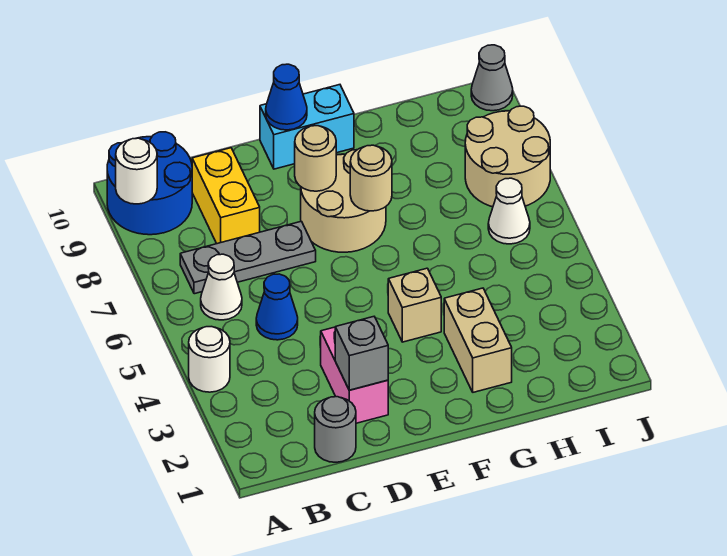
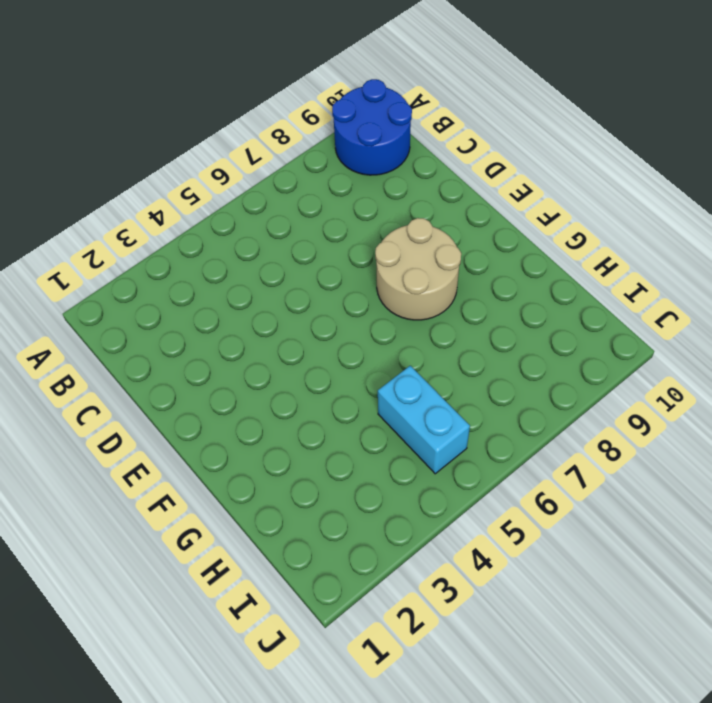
cyan brick H5:I5 level 1 -> cyan brick E10:F10 level 1
none -> white round brick A4 level 1
none -> white cone B6 level 1
none -> grey plate B7:D7 level 1

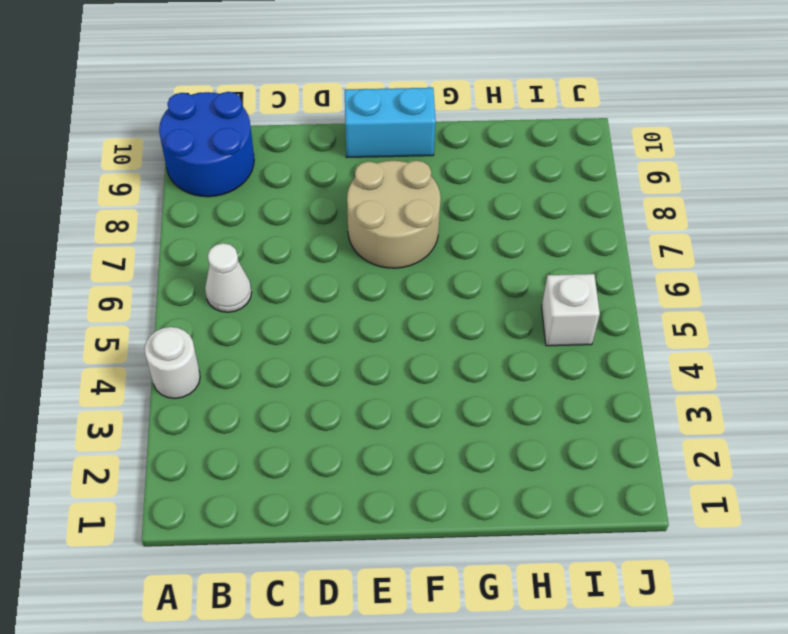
white brick I5 level 1 -> none
none -> grey plate B7:D7 level 1
none -> grey round brick C1 level 1
none -> blue cone C5 level 1

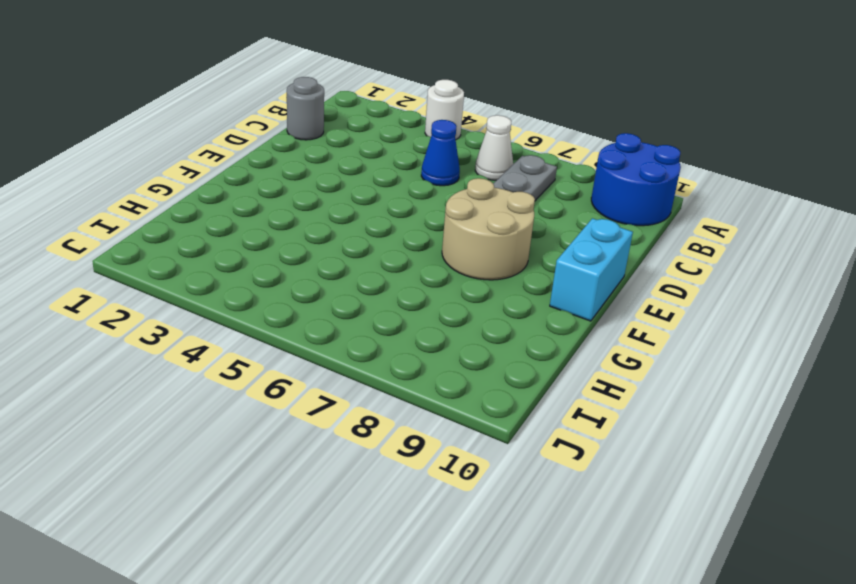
none -> yellow brick C8:C9 level 1
none -> pink brick D2:D3 level 1
none -> tan brick F4 level 1

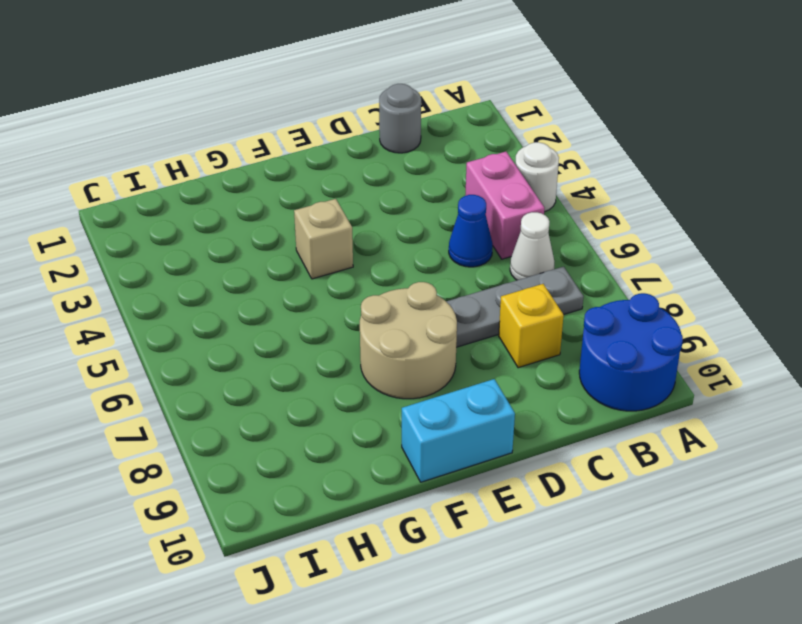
pink brick B4:B5 level 1 -> pink brick D2:D3 level 1
yellow brick C8 level 1 -> yellow brick C8:C9 level 1
none -> tan brick G2:G3 level 1
none -> white cone I6 level 1
none -> tan round brick I7:J8 level 1

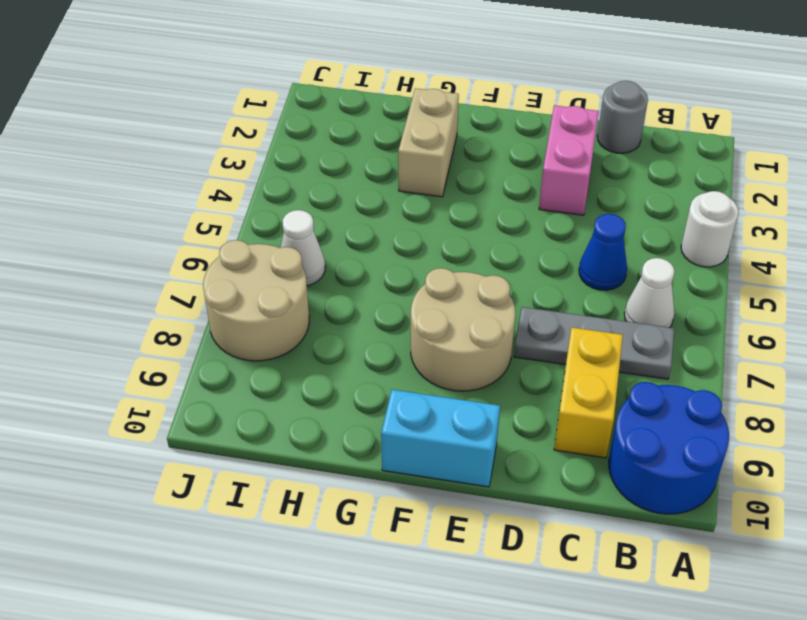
none -> tan brick F4 level 1
none -> grey cone J10 level 1
none -> white round brick A9 level 2

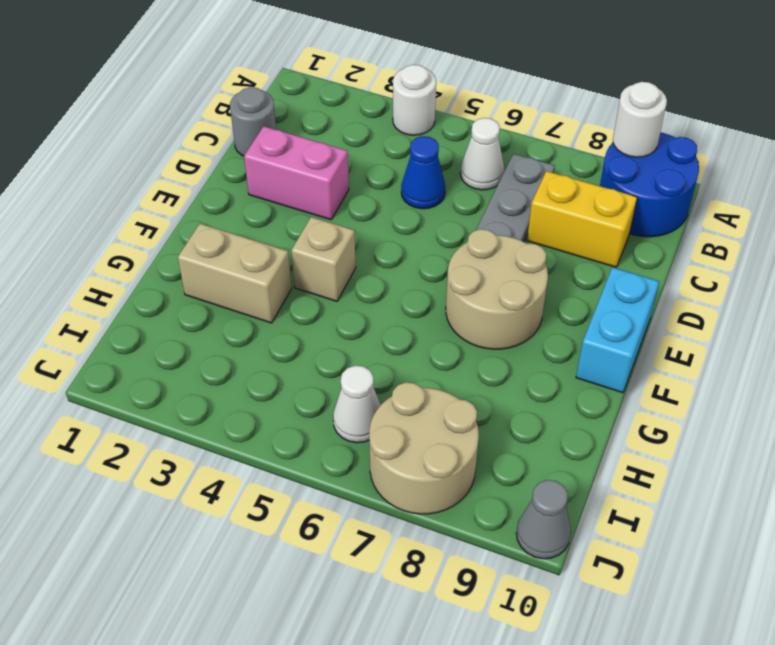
none -> grey brick D2 level 2
none -> tan round brick E8 level 2
none -> blue cone E10 level 2

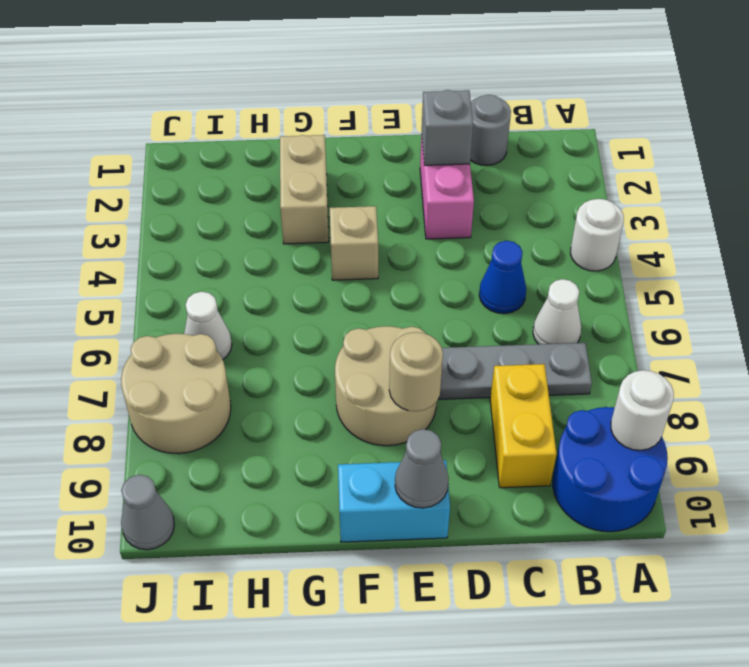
grey cone E10 level 2 -> blue cone E10 level 2
none -> tan round brick F7 level 2

